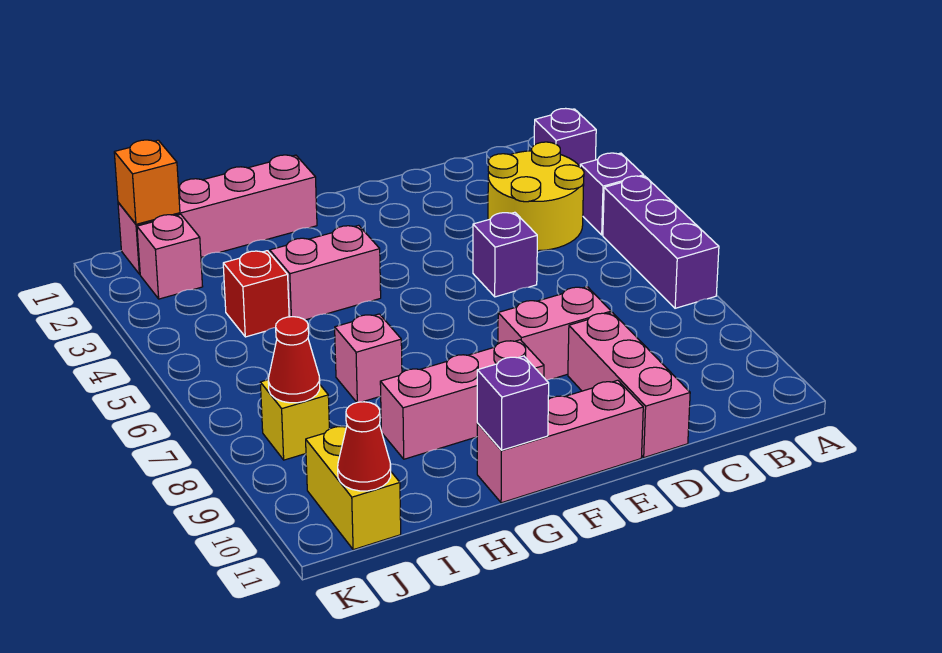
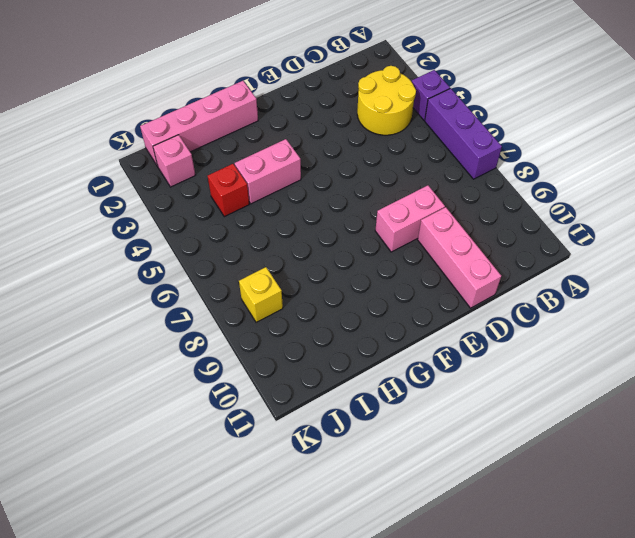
none -> purple brick A2 level 1
none -> purple brick D5 level 1
none -> pink brick E11:G11 level 1

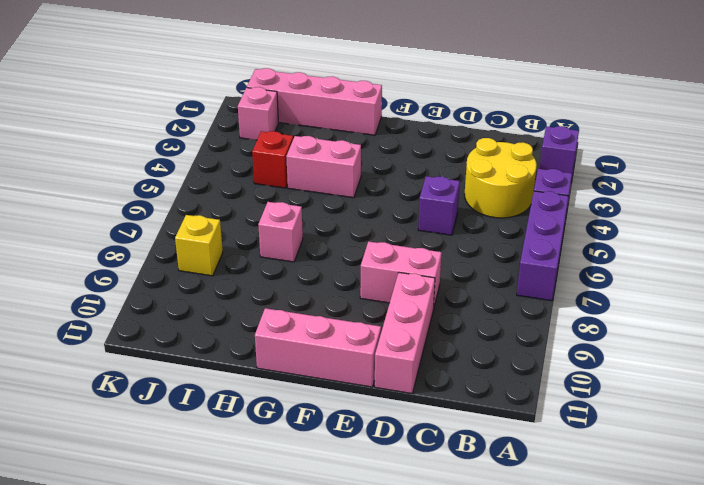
none -> pink brick F9:H9 level 1
none -> yellow brick J10:J11 level 1
none -> purple brick G11 level 2

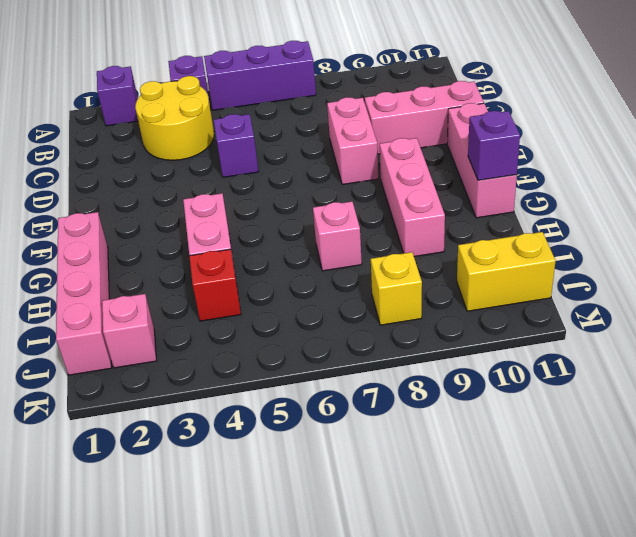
none -> orange brick J1 level 2
none -> red cone J8 level 2
none -> red cone J11 level 2

